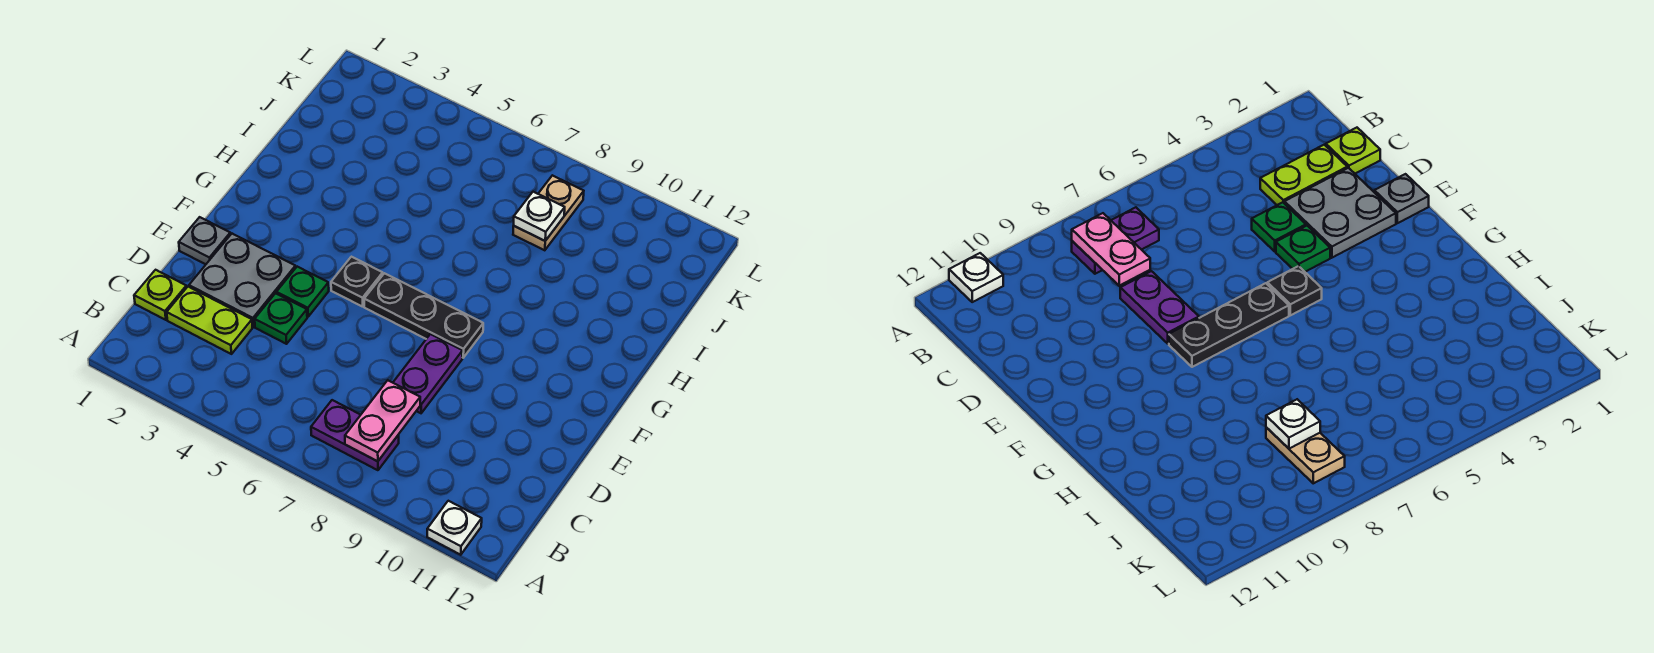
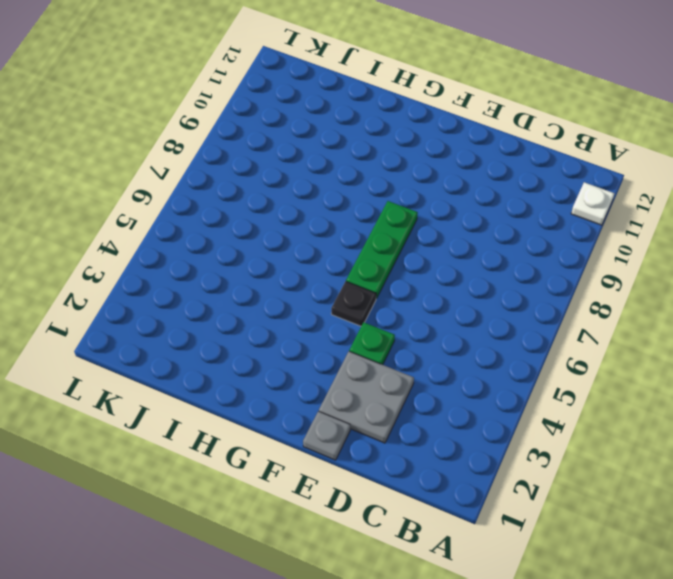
green plate F6:F8 level 1 -> black plate F6:F8 level 1
none -> purple plate B7:B8 level 1
none -> lime plate C1 level 1
none -> lime plate C2:C3 level 1

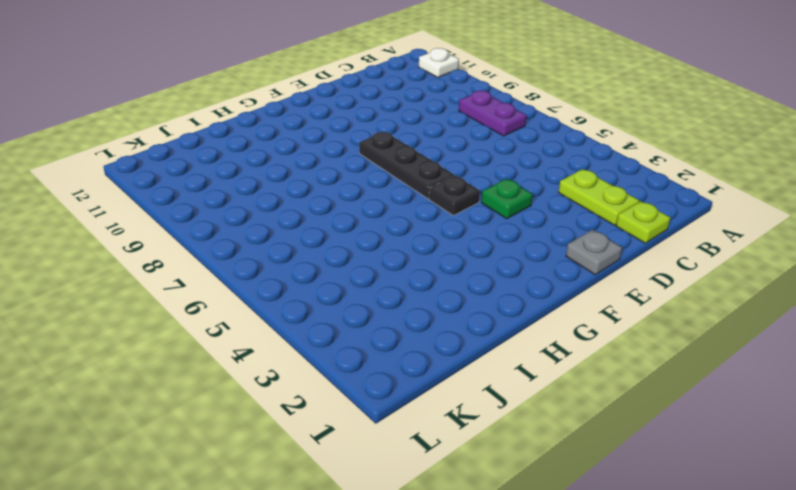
none -> grey plate D2:E3 level 1
none -> green plate D4 level 1
none -> purple plate D8:E8 level 1

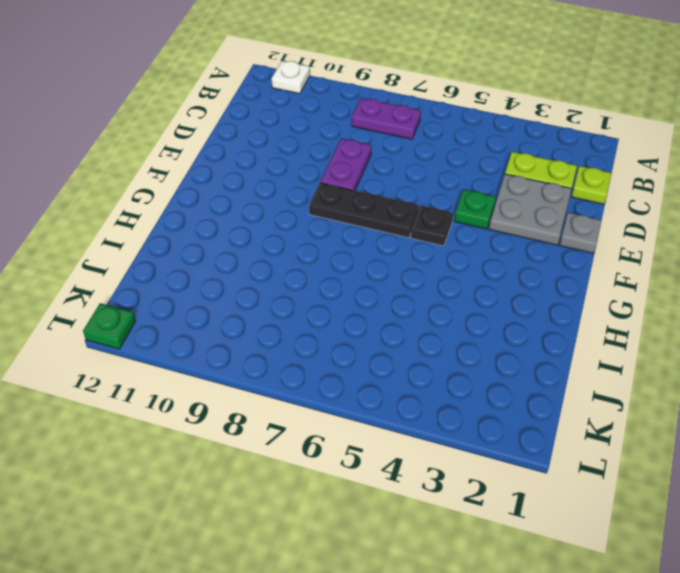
green plate L12 level 1 -> green plate D4 level 1
none -> tan plate J8:K8 level 1
none -> pink plate B8:C8 level 2
none -> white plate J8 level 2

